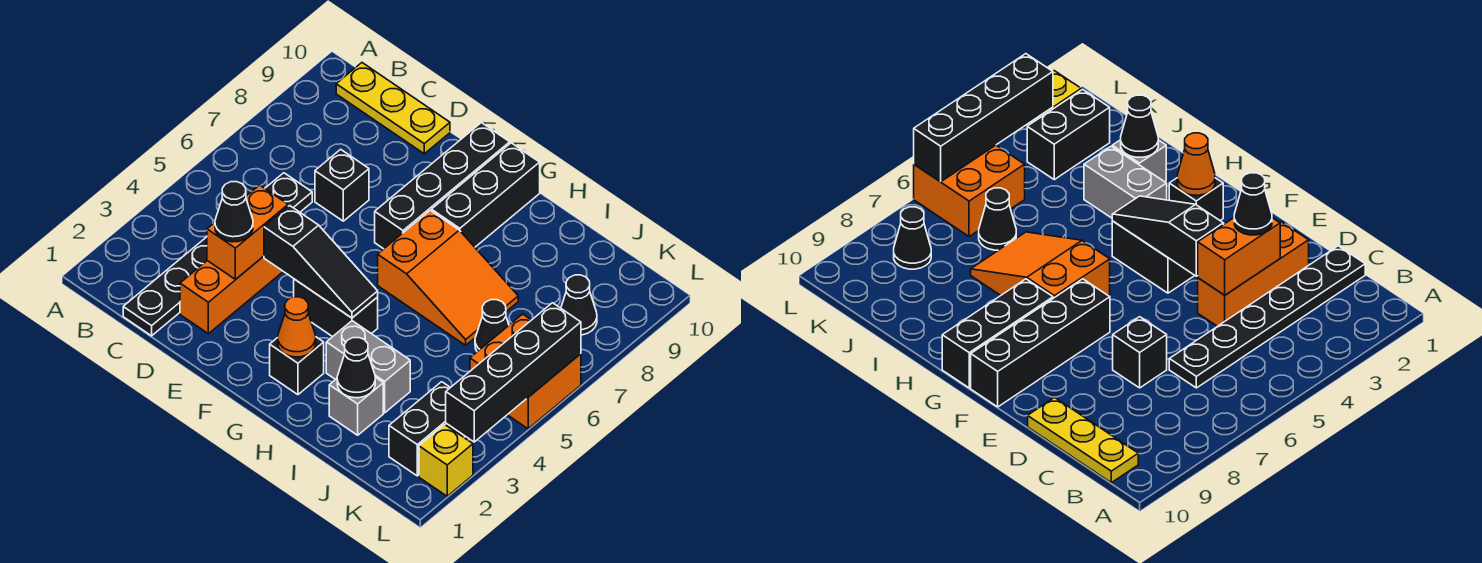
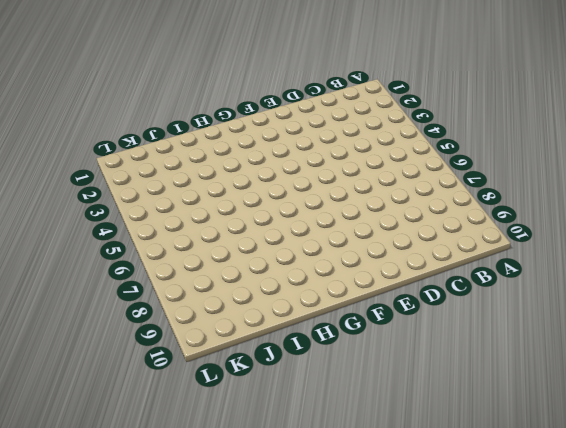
none -> yellow plate B10:D10 level 1
none -> black plate C1:C6 level 1
none -> orange brick D2:D4 level 1

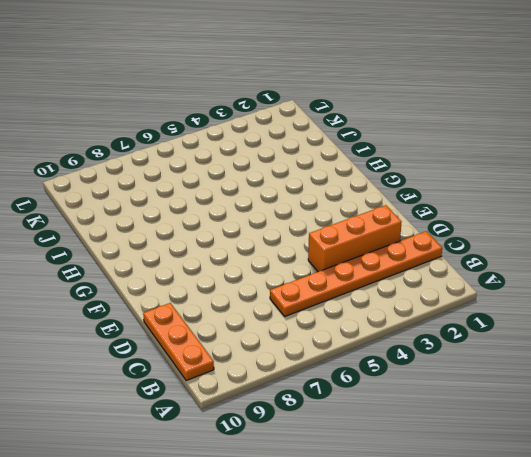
orange plate B10:D10 level 1 -> yellow plate B10:D10 level 1
orange plate C1:C6 level 1 -> black plate C1:C6 level 1
none -> black brick D7 level 1
none -> black brick F4:G4 level 1
none -> black brick F7:F10 level 1

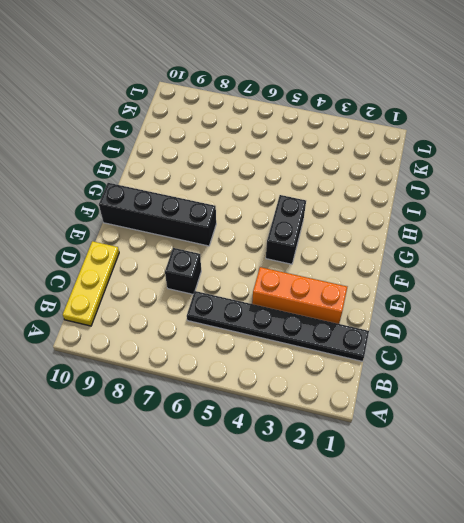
none -> black brick G2 level 1
none -> orange slope G6:I7 level 1 top G
none -> black brick G8:G10 level 1

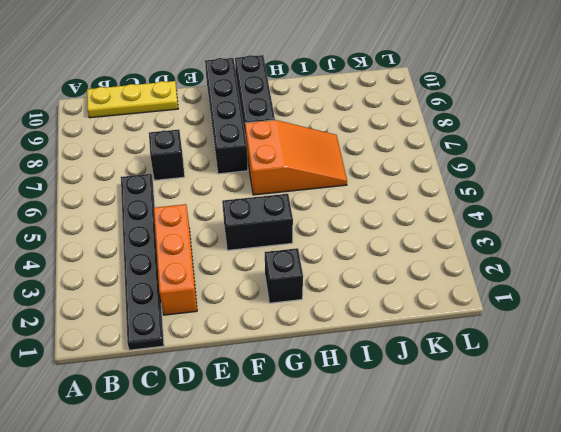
none -> grey brick H3:I3 level 1
none -> grey brick I2 level 1
none -> black cone J6 level 1

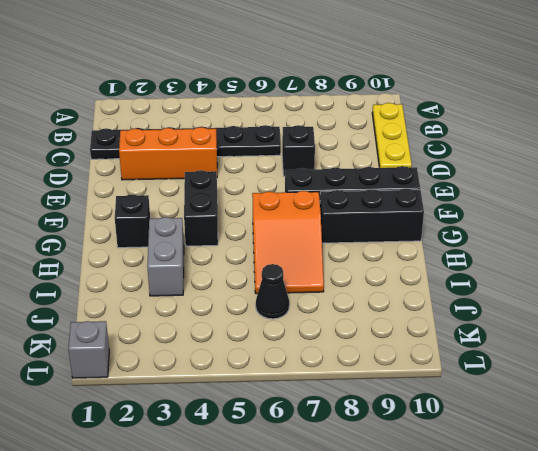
grey brick L1 level 1 -> grey brick I2 level 1
none -> black brick K2:K3 level 1
none -> orange brick K5:L6 level 1
none -> black cone K8 level 1

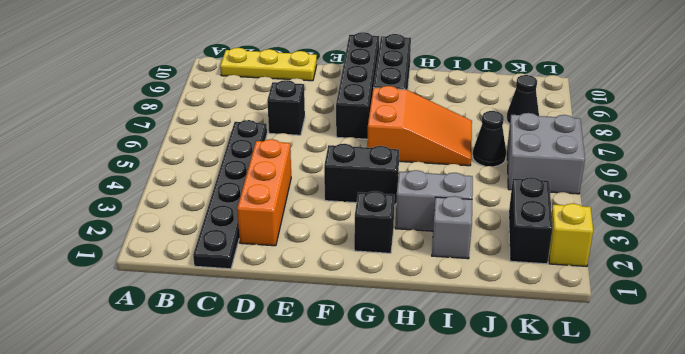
grey brick K5:L6 level 1 -> orange brick K5:L6 level 1
none -> orange brick D3:D4 level 2
none -> black slope E4:G4 level 2 top E
none -> orange cone G2 level 2

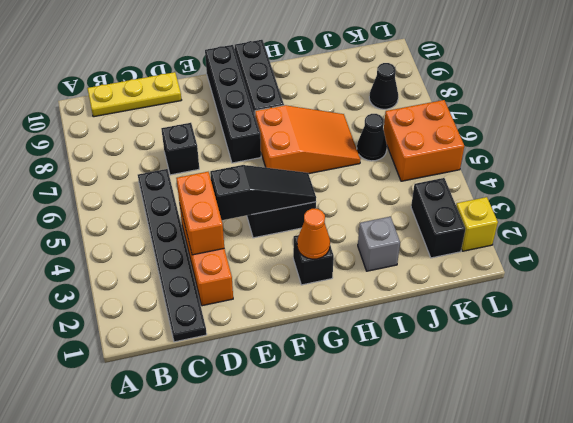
none -> grey brick H3:I3 level 1
none -> black cone I2 level 2
none -> black brick L3:L6 level 2

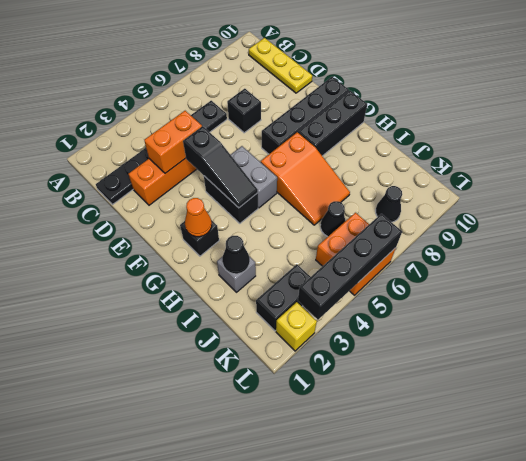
grey brick F5:G5 level 1 -> grey brick H3:I3 level 1
none -> black cone D3 level 3

